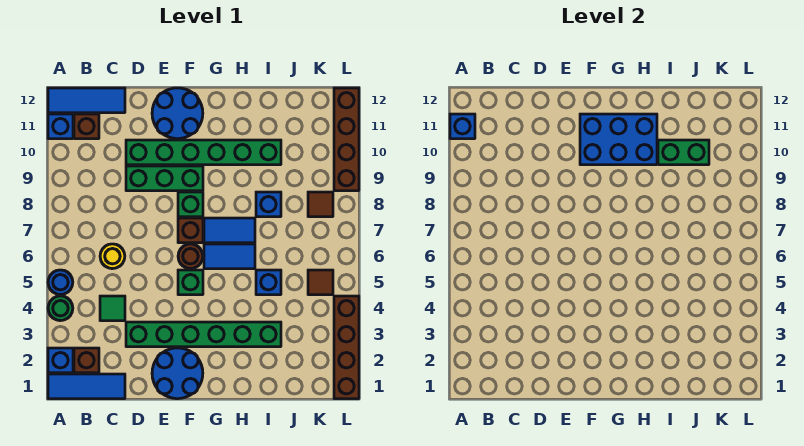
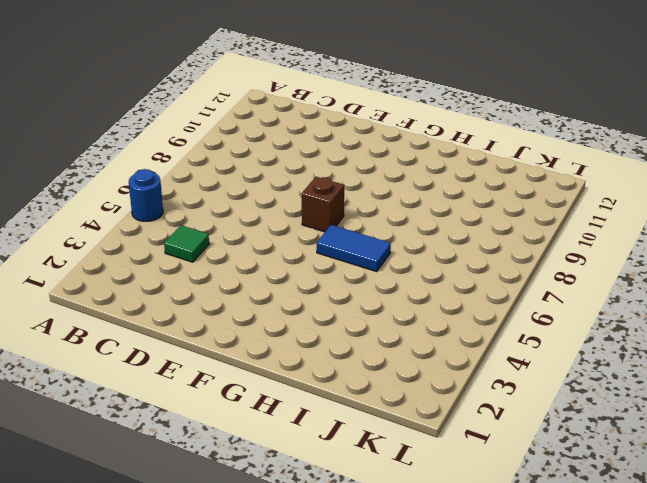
none -> blue tile A1:C1 level 1
none -> blue brick A2 level 1
none -> green round brick A4 level 1
none -> blue brick A11 level 1

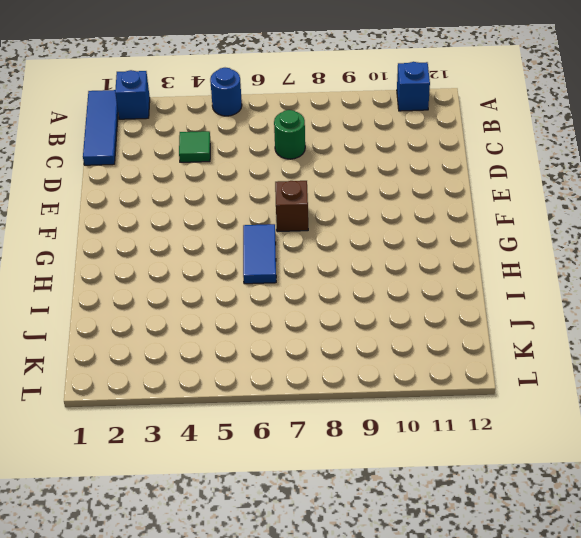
green round brick C7 level 1 -> green round brick A4 level 1
none -> blue tile A12:C12 level 1
none -> brown brick B2 level 1
none -> brown brick B11 level 1
none -> yellow round brick C6 level 1

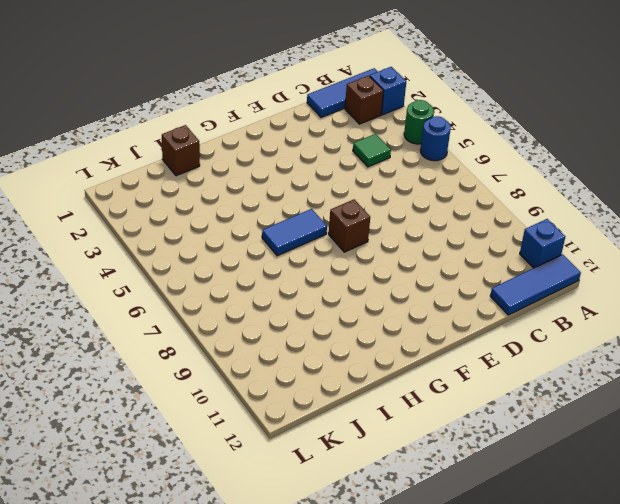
brown brick I1 level 1 -> brown brick B11 level 1
none -> yellow round brick C6 level 1
none -> green brick D3:I3 level 1
none -> green brick D9:F9 level 1
none -> green brick D10:I10 level 1

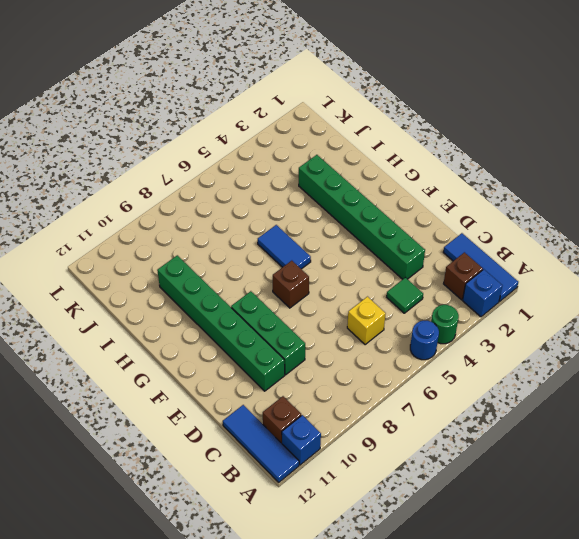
yellow brick C6 level 1 -> yellow round brick C6 level 1
none -> blue round brick E1:F2 level 1
none -> blue round brick E11:F12 level 1
none -> green brick F5 level 1
none -> brown round brick F6 level 1

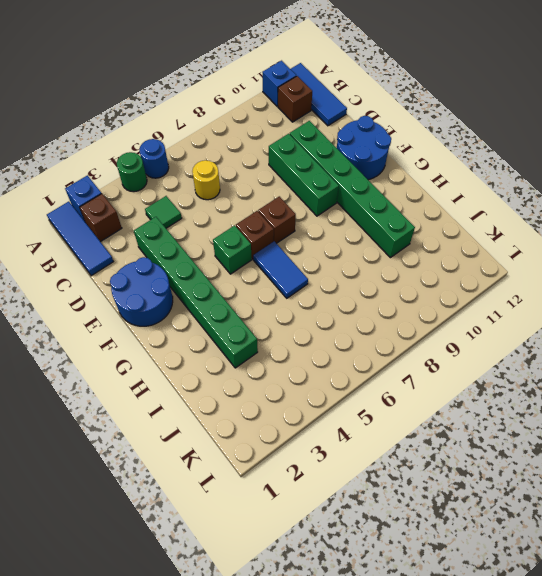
brown brick F6 level 1 -> brown round brick F6 level 1
none -> green brick F8 level 1
none -> blue tile G7:H7 level 1
none -> blue brick I5 level 1
none -> blue brick I8 level 1

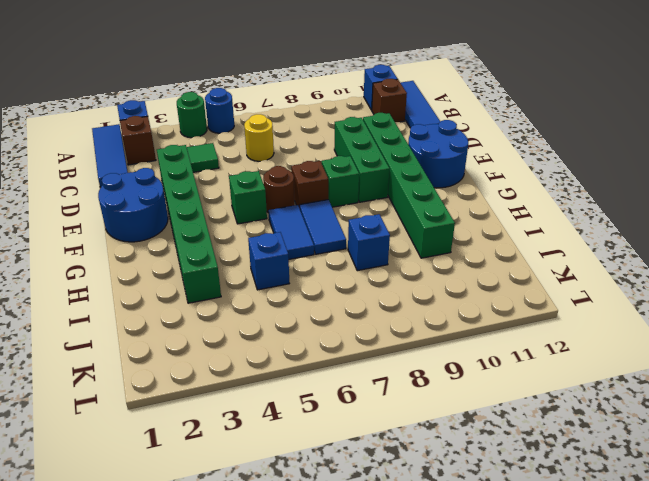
none -> brown tile K5 level 1
none -> brown tile K8 level 1
none -> brown brick L1:L4 level 1
none -> brown brick L9:L12 level 1

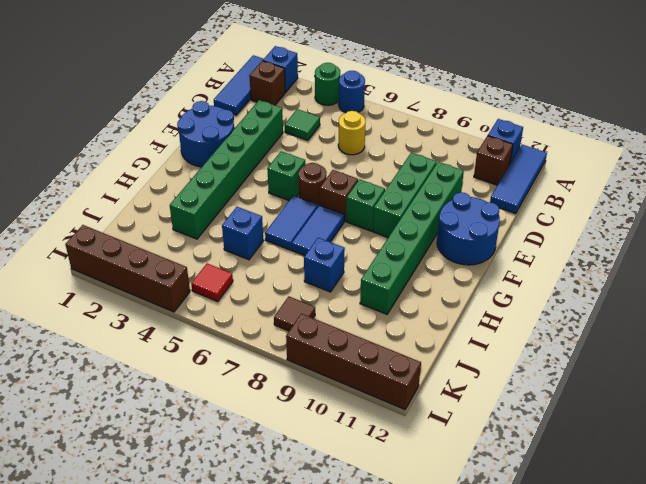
red tile K5 level 1 -> brown tile K5 level 1
none -> blue brick A11 level 2
none -> blue brick F10:H11 level 2
none -> green brick I10:J10 level 2

